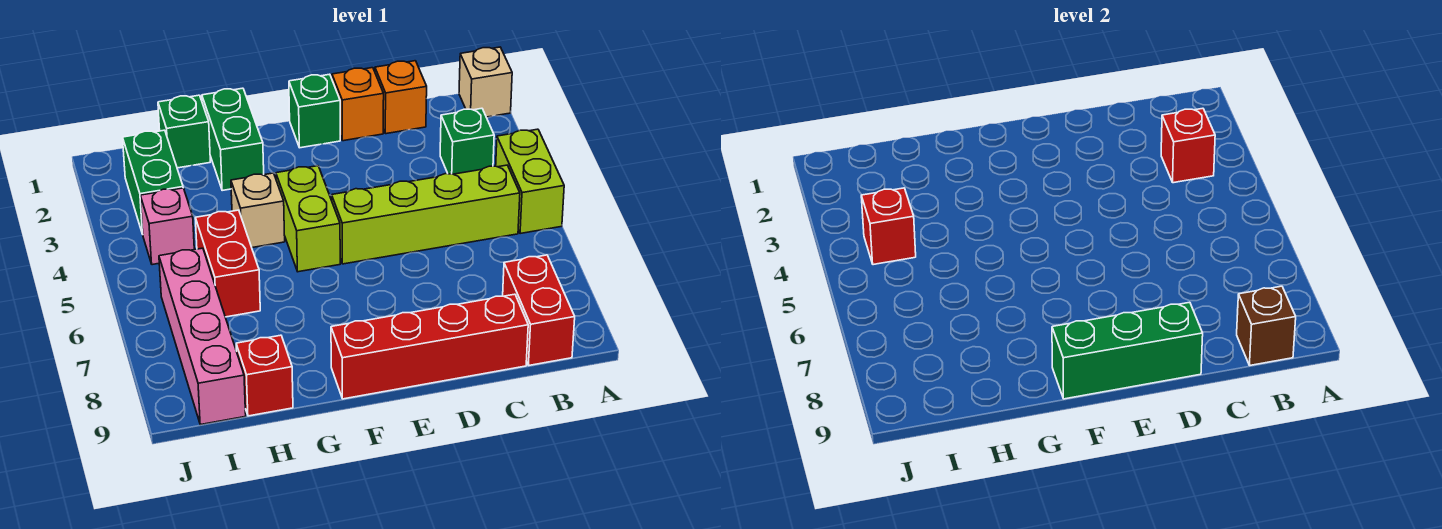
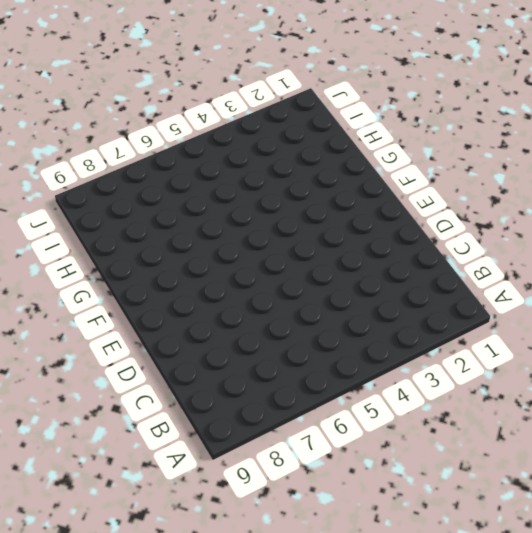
none -> tan brick A1 level 1
none -> lime brick A4:A5 level 1
none -> green brick B3 level 1

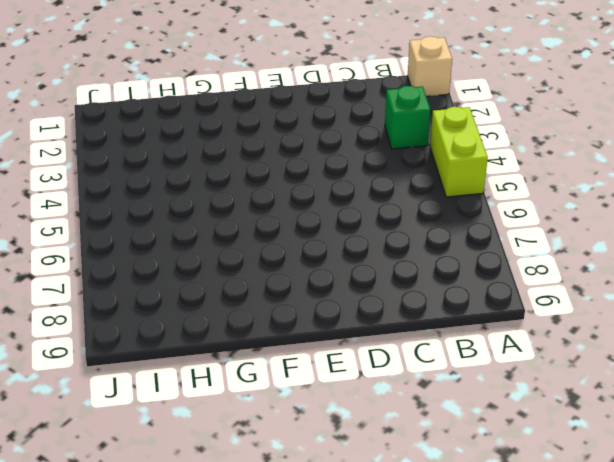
none -> lime brick B5:E5 level 1
none -> red brick B8:B9 level 1
none -> orange brick C1 level 1

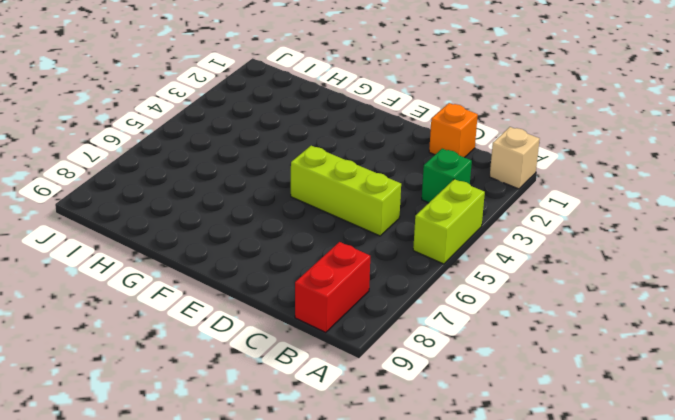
lime brick C5:E5 level 1 -> lime brick B5:E5 level 1
none -> red brick C9:F9 level 1
none -> orange brick D1 level 1
none -> green brick E1 level 1

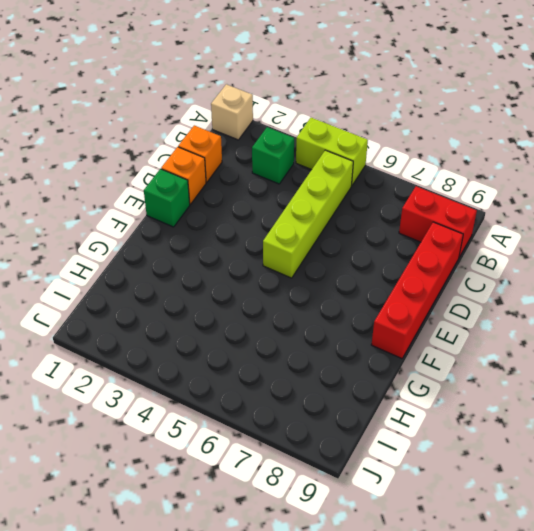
none -> lime brick F4:F5 level 1
none -> green brick G1:G2 level 1
none -> tan brick G4 level 1

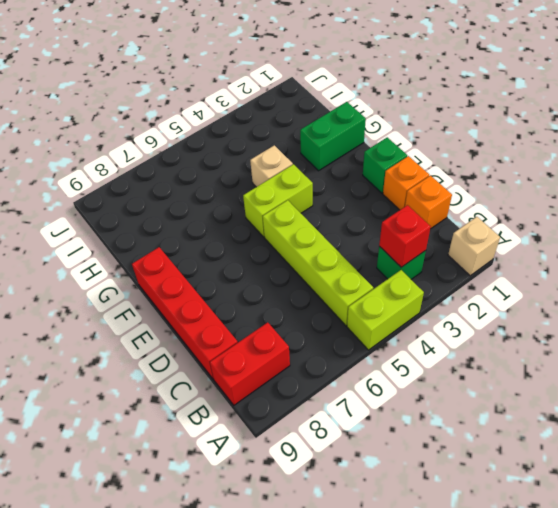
none -> green brick H1 level 1
none -> red brick H5:H6 level 1
none -> red brick H9 level 1

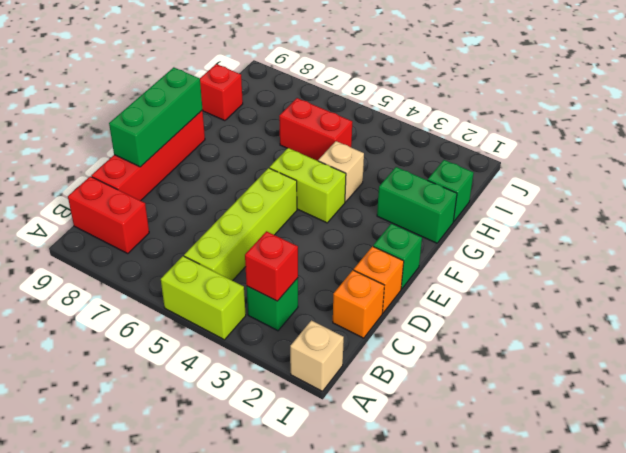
none -> green brick I2:I3 level 1
none -> pink brick I4 level 1
none -> pink brick I6:I9 level 1

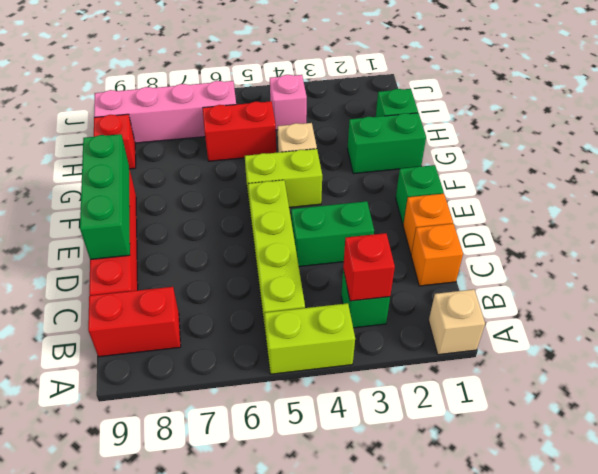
green brick D3:D4 level 1 -> green brick I2:I3 level 1
none -> brown brick B9 level 2
none -> red brick I4 level 2

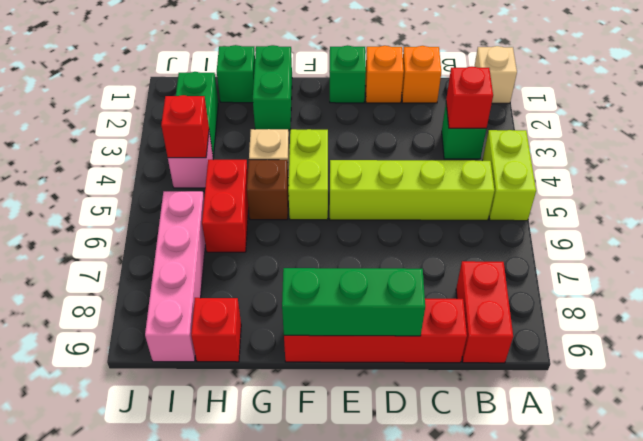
brown brick G5 level 1 -> brown brick B9 level 2

